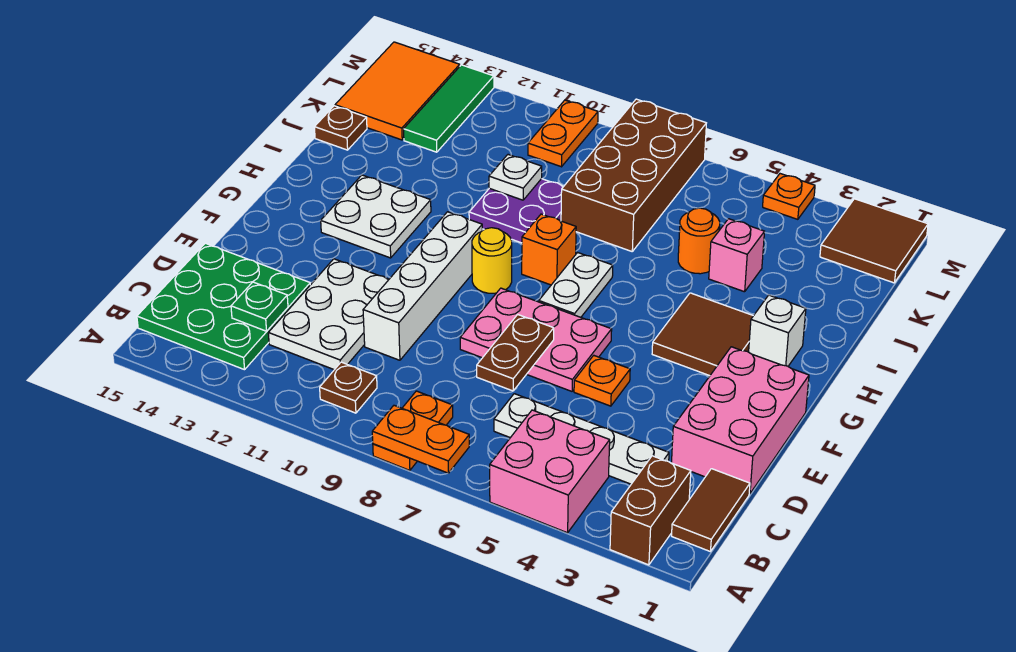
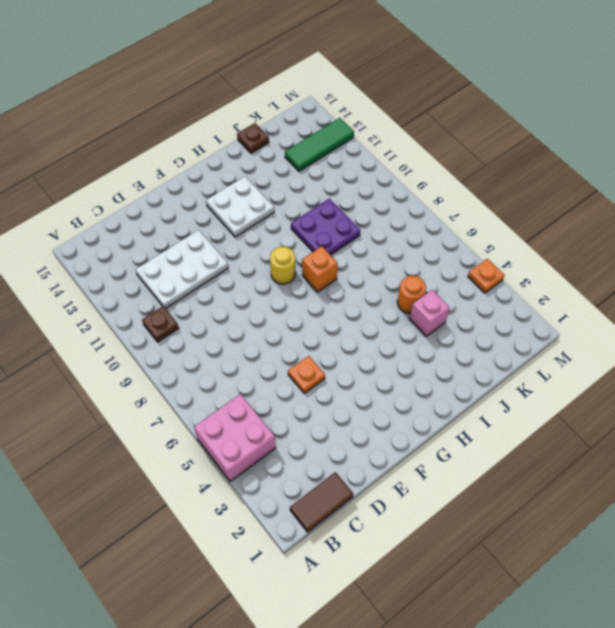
none -> brown brick A2:B2 level 1
none -> orange plate A8:B8 level 1
none -> green plate B13:D15 level 1
none -> white plate C3:C6 level 1

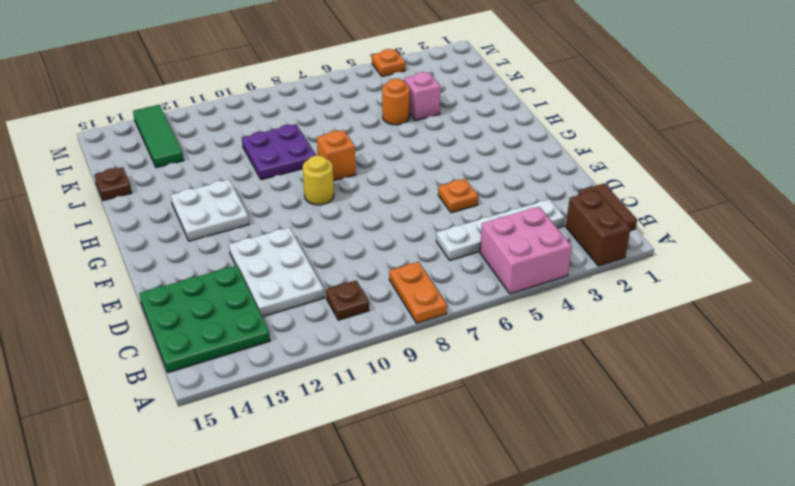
none -> pink brick D1:F2 level 1
none -> white brick D10:G10 level 1
none -> pink plate E6:F8 level 1
none -> brown tile G3:H4 level 1

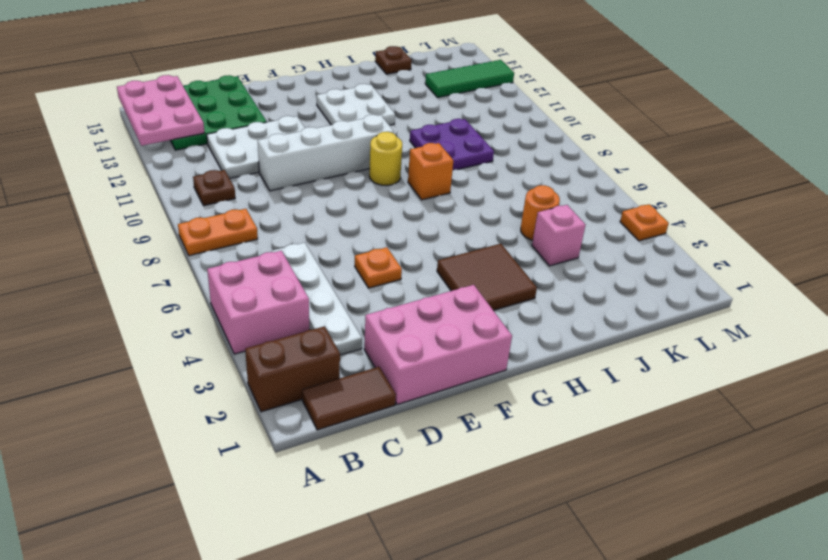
pink plate A13:B15 level 2 -> pink plate E6:F8 level 1
none -> white plate G7:H7 level 1
none -> white brick H2 level 1
none -> brown brick J7:M8 level 1
none -> orange tile K14:M15 level 1

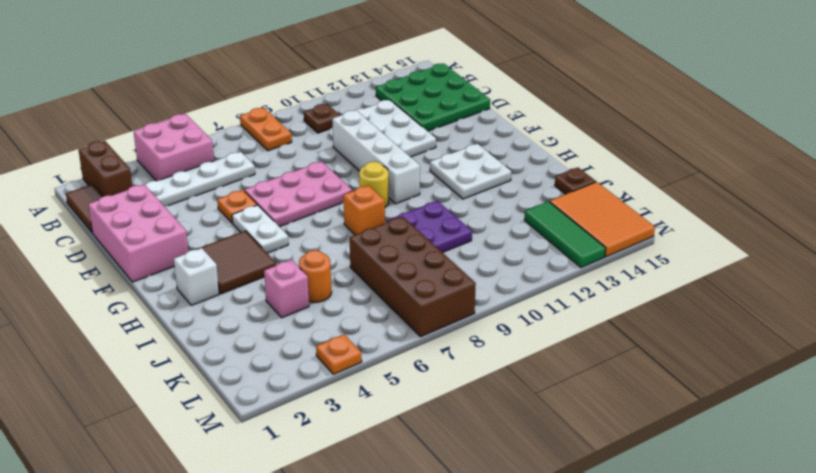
white plate F5:G5 level 1 -> white plate G7:H7 level 1
none -> brown tile L1:M2 level 1
none -> orange plate L10:M10 level 1
none -> orange plate A7:A8 level 2
none -> green plate C13 level 2

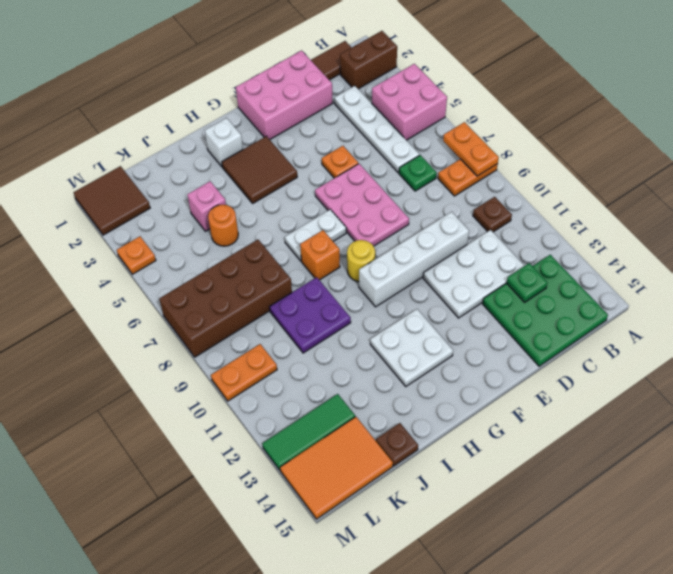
green plate C7 level 1 -> none
none -> brown plate D7:E7 level 2
none -> white plate J10 level 2

